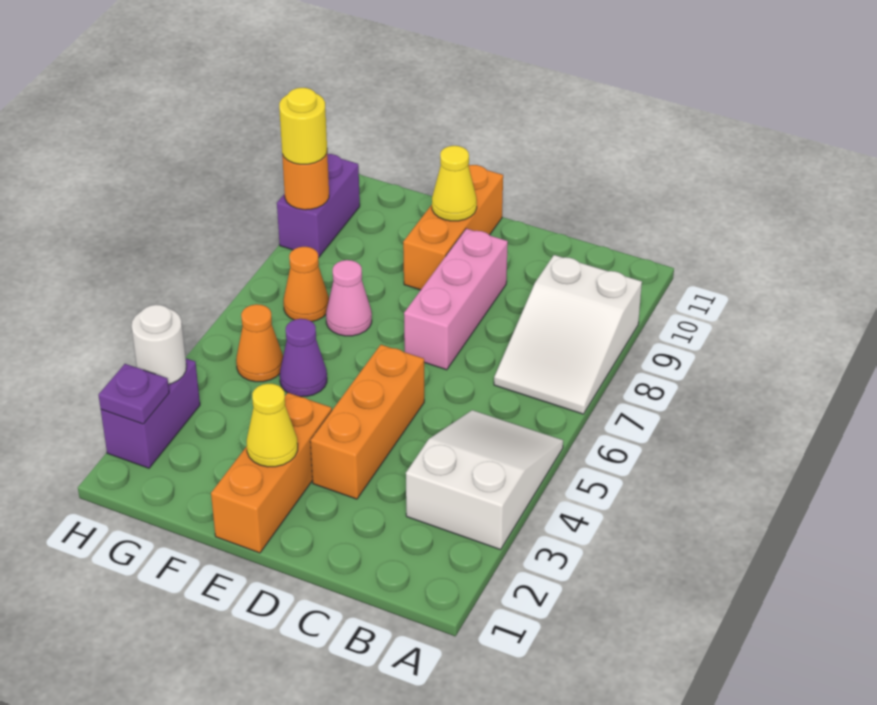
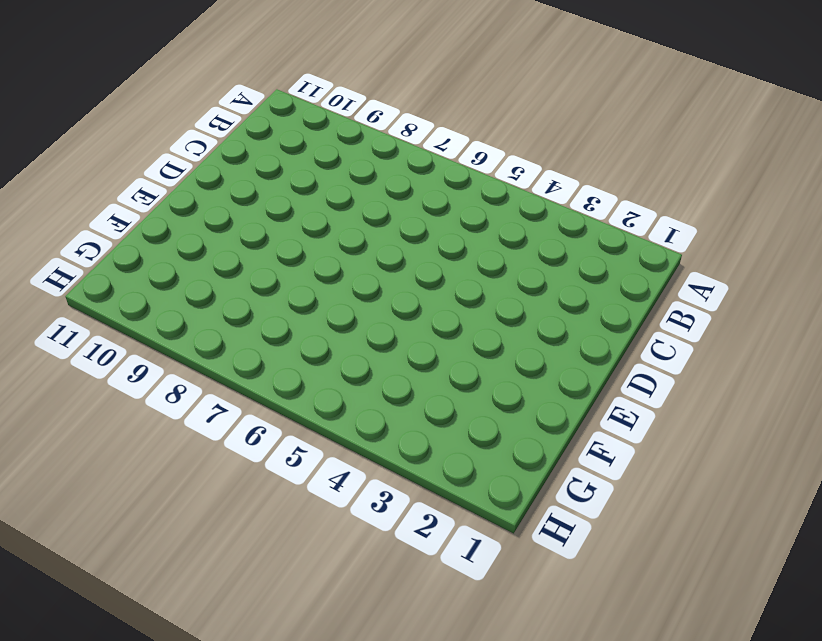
none -> white slope A3:B5 level 1 top 3
none -> white slope A7:B9 level 1 top 9
none -> orange brick D3:D5 level 1

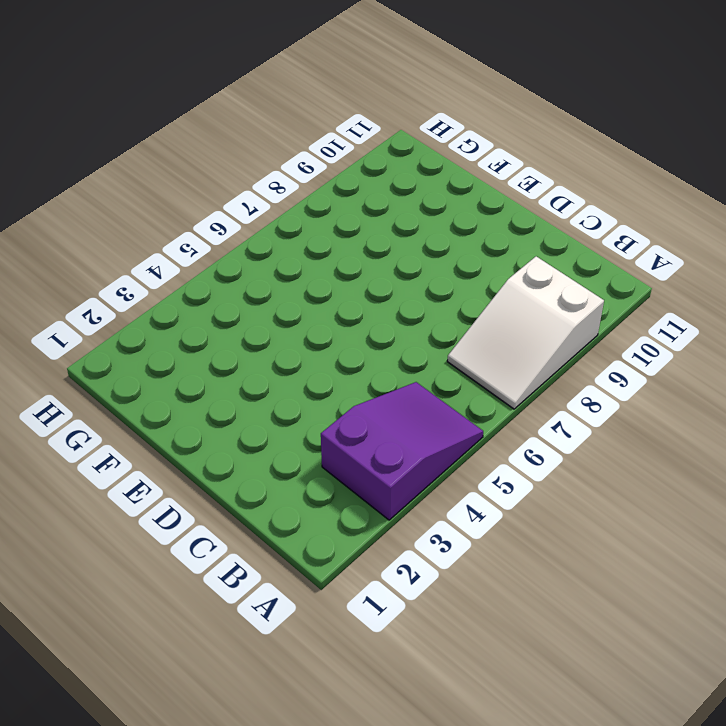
purple slope A3:B5 level 1 top 3 -> white slope A3:B5 level 1 top 3
none -> orange brick D3:D5 level 1
none -> pink brick D7:D9 level 1
none -> orange brick E1:E3 level 1

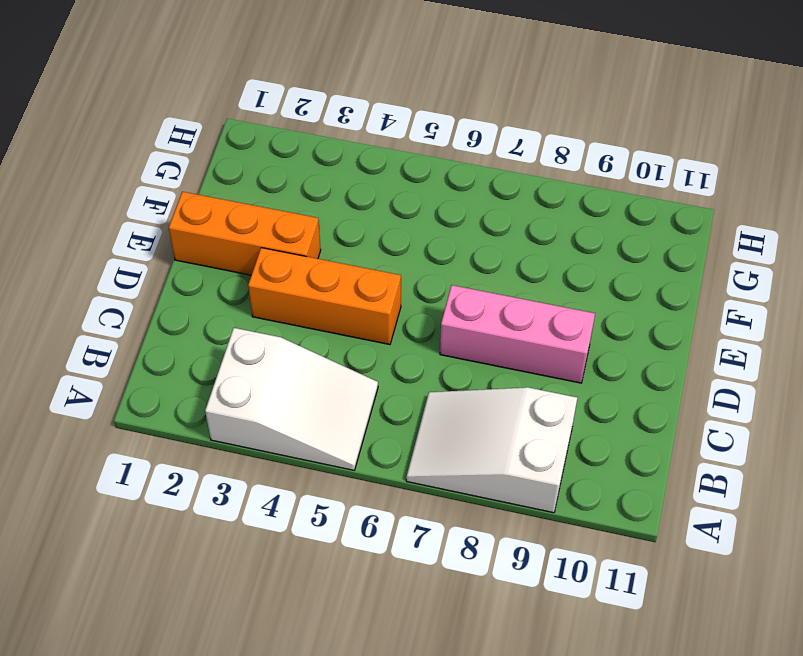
none -> orange brick E9:E11 level 1
none -> purple cone F5 level 1
none -> pink cone F7 level 1

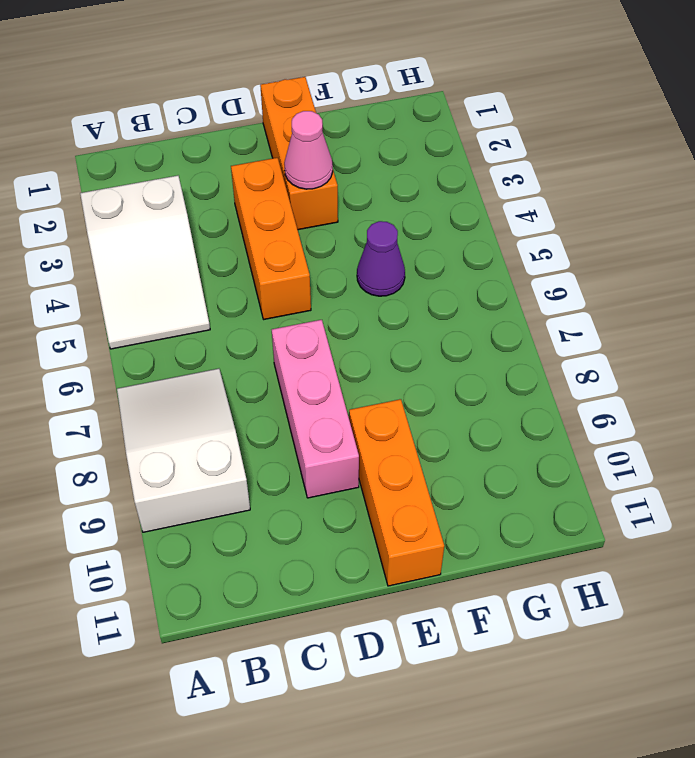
pink cone E3 level 2 -> pink cone F7 level 1
none -> orange cone G5 level 1
none -> orange cone G7 level 1
none -> purple brick H2:H3 level 1

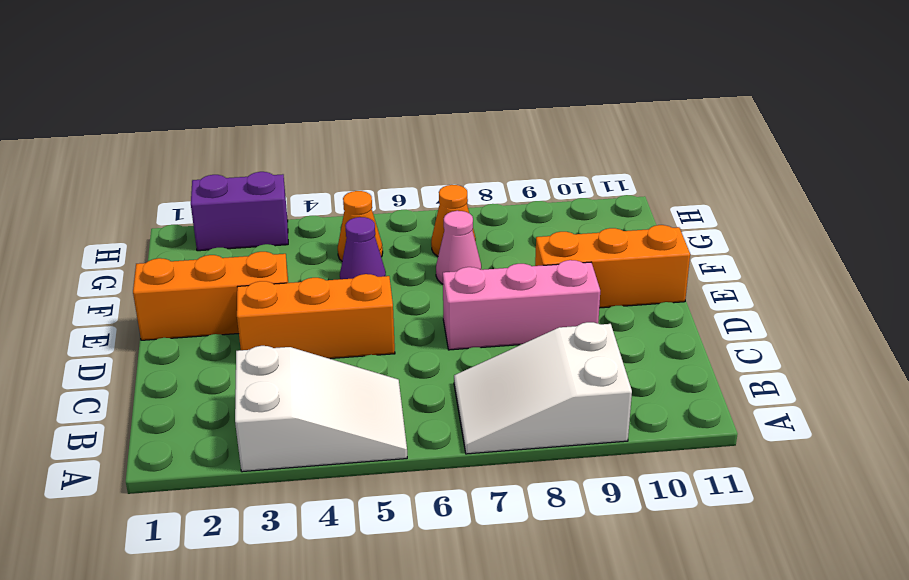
none -> purple brick H9:H10 level 1
none -> yellow cone E2 level 2
none -> yellow cone E10 level 2

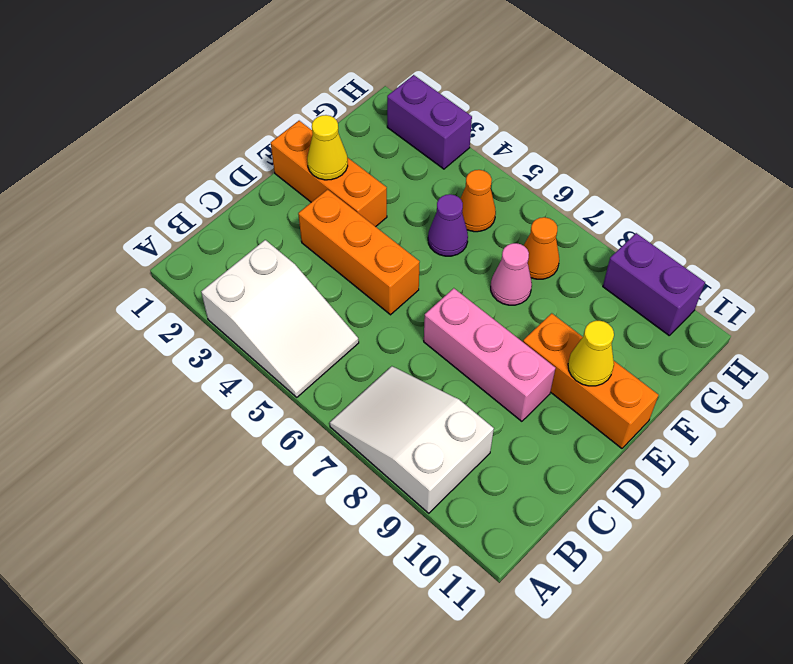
none -> purple plate H2 level 2
none -> white round brick H3 level 2
none -> orange round brick H9 level 2

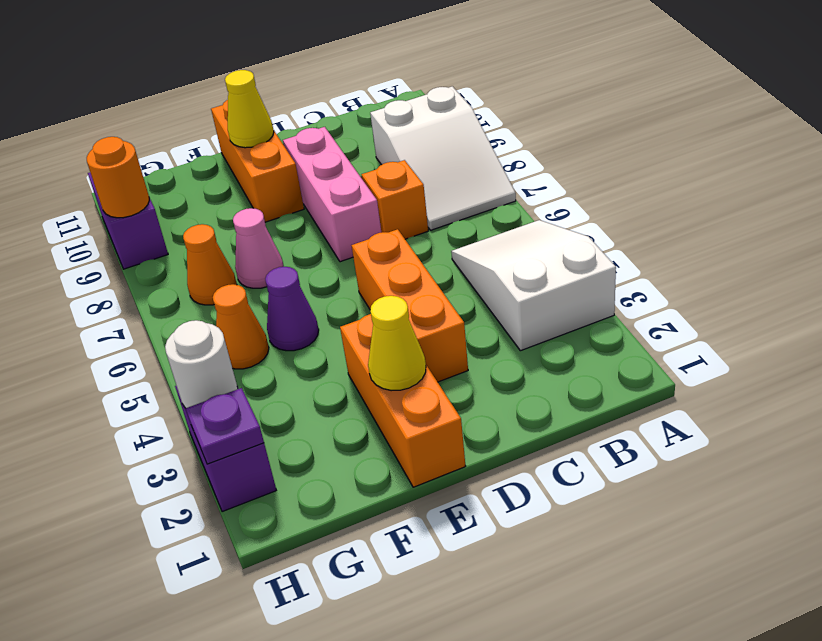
orange brick C7 level 1 -> none
none -> yellow round brick H9 level 3

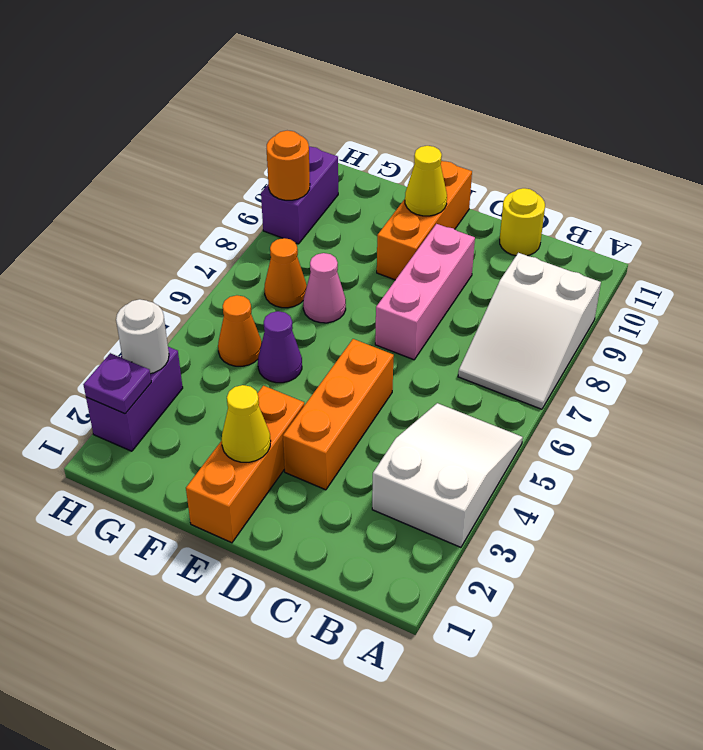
yellow round brick C11 level 1 -> yellow round brick H9 level 3

